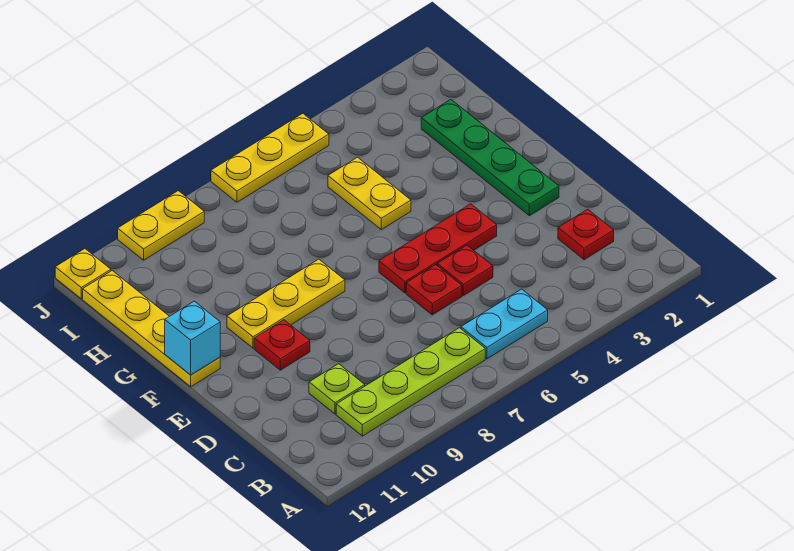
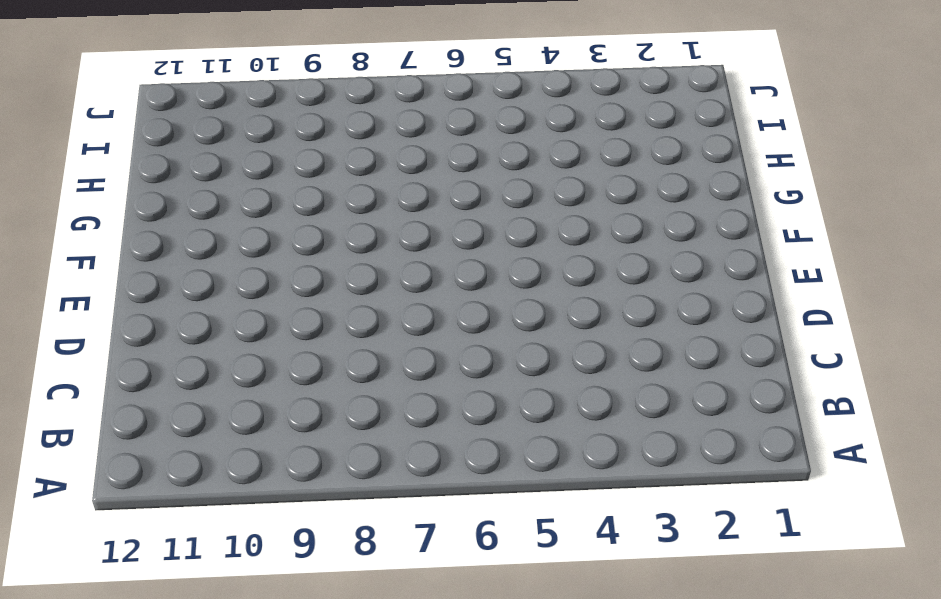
none -> cyan plate B5:B6 level 1
none -> lime plate B7:B10 level 1
none -> red plate C2 level 1

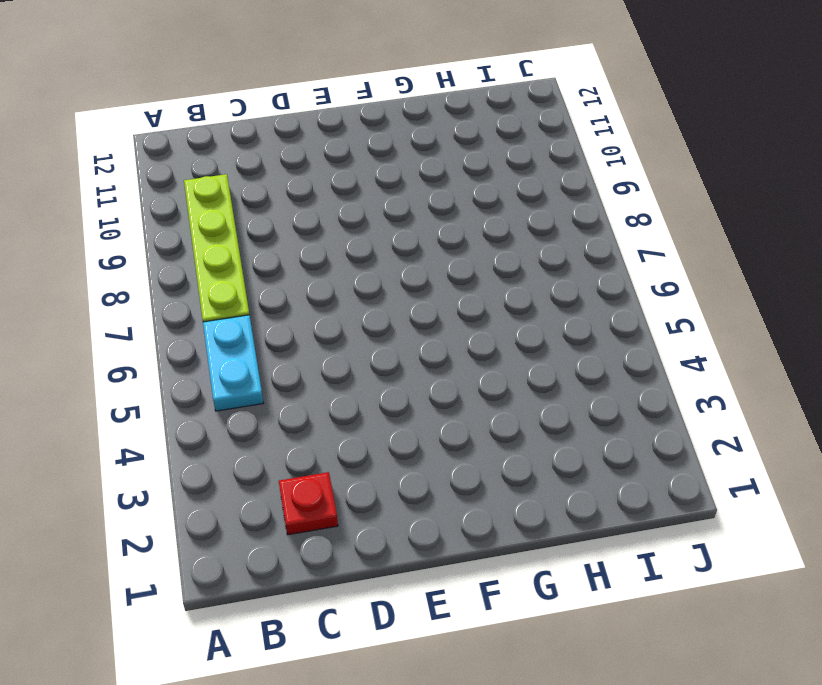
none -> lime plate C10 level 1
none -> red plate D5 level 1
none -> red plate D6 level 1

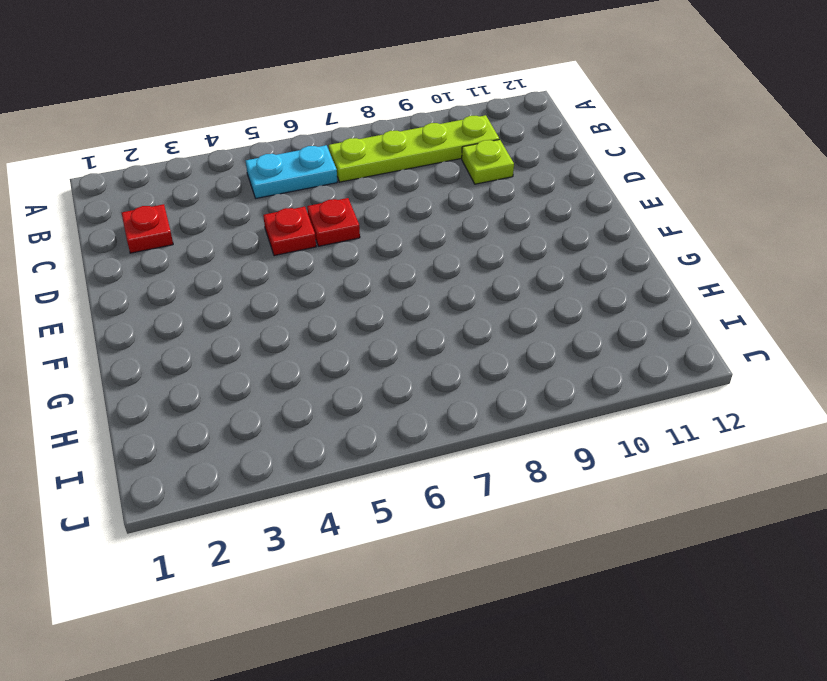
none -> green plate E2:H2 level 1
none -> red plate E4:E6 level 1
none -> red plate E10 level 1

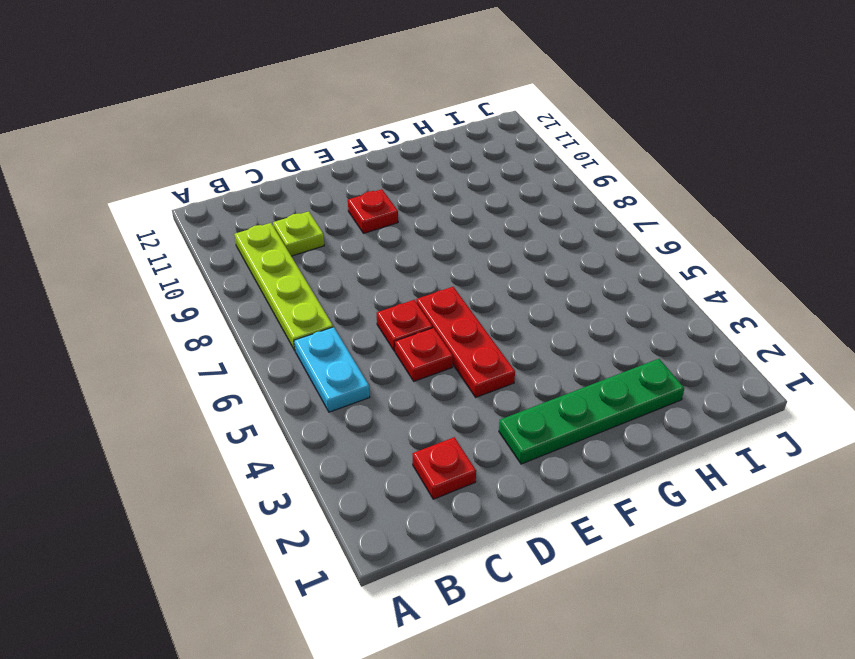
none -> yellow plate F8:F10 level 1
none -> yellow plate F12:I12 level 1
none -> yellow plate G5:H5 level 1

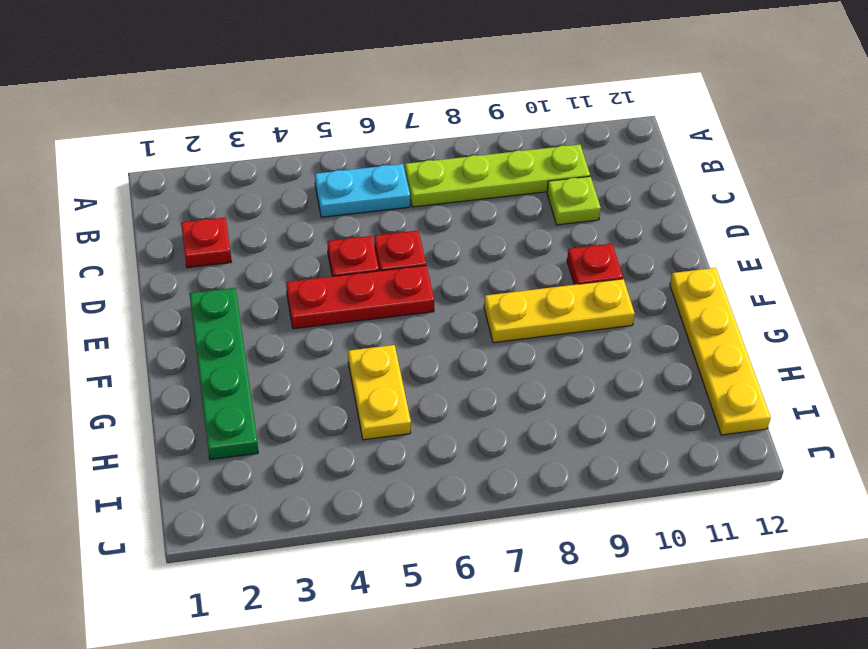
none -> yellow plate J5:J7 level 1
none -> yellow plate J9:J10 level 1
none -> yellow plate J12 level 1

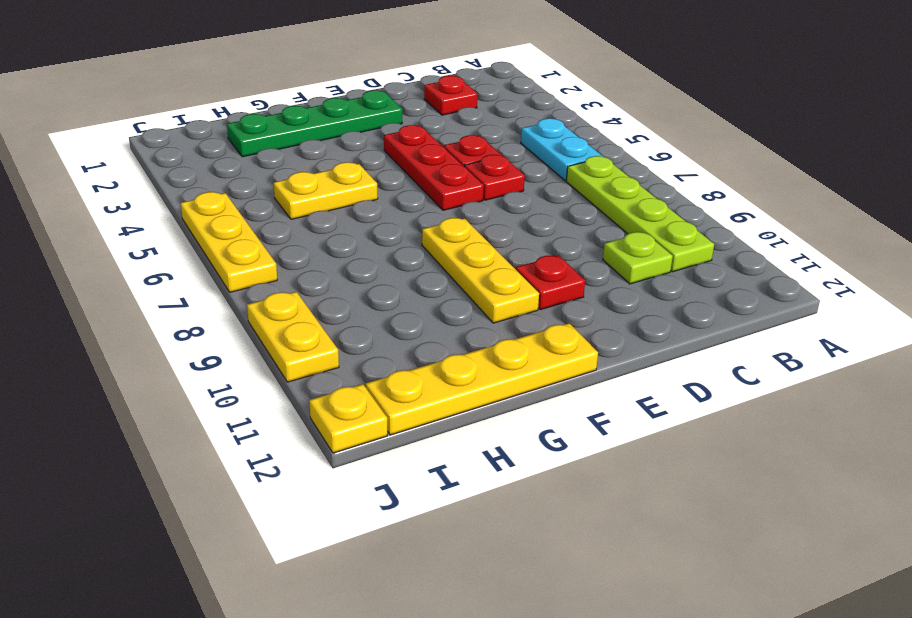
none -> cyan brick F12 level 2

